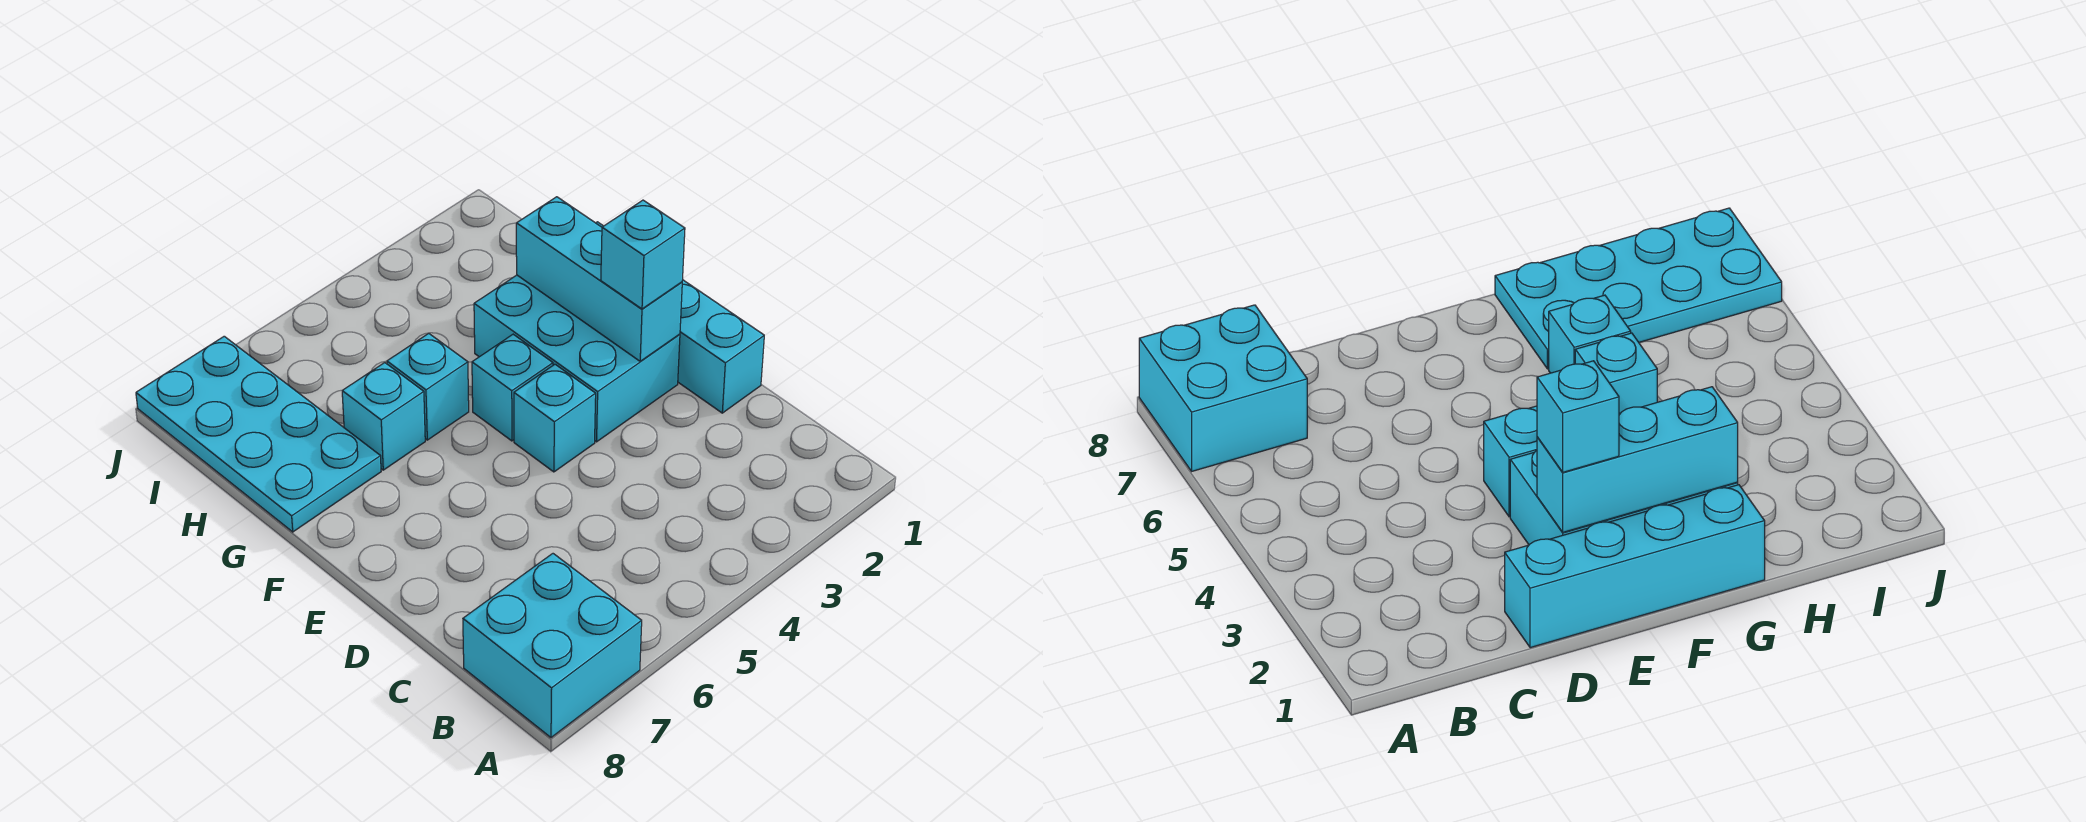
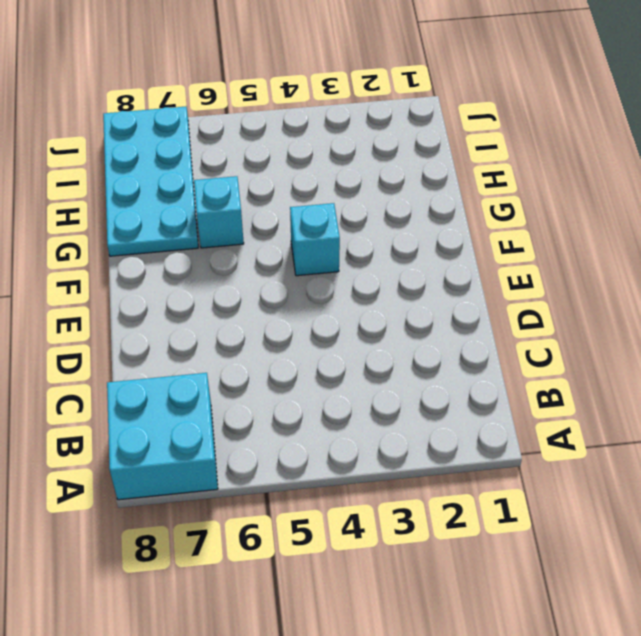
none -> cyan brick D1:G1 level 1
none -> cyan brick E2:G3 level 1

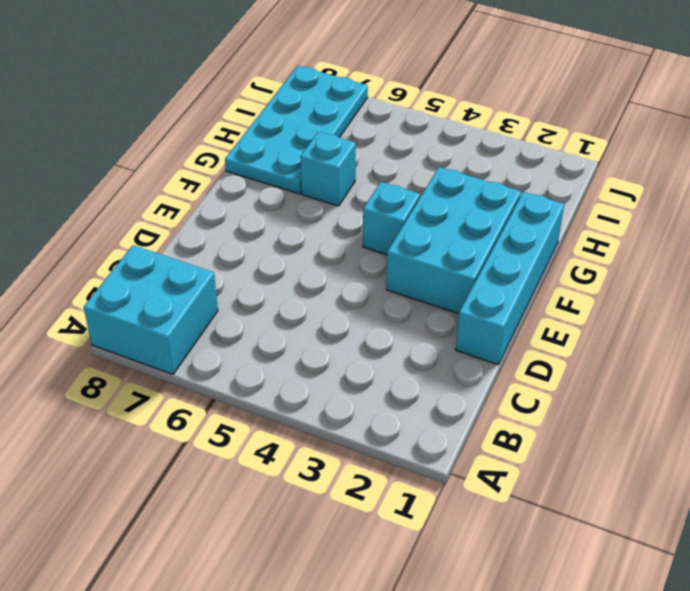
none -> cyan brick E4 level 1
none -> cyan brick G5 level 1

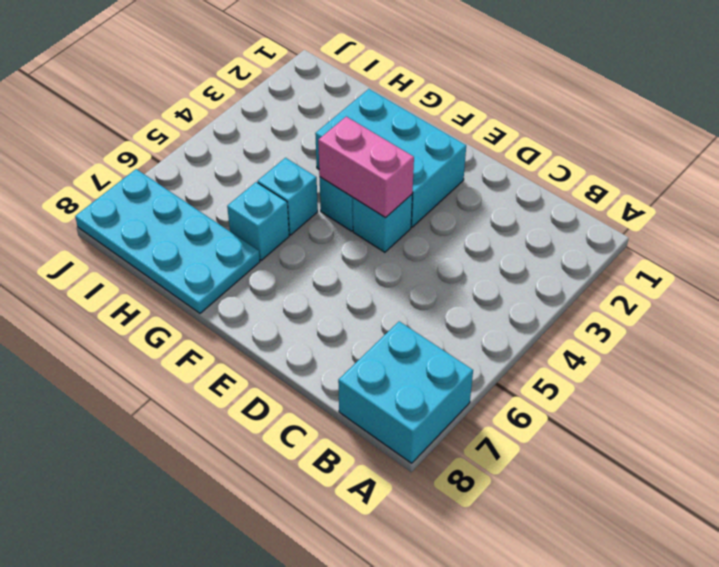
pink brick E4:F4 level 2 -> none
none -> cyan brick D1:G1 level 1
none -> cyan brick E2:G2 level 2

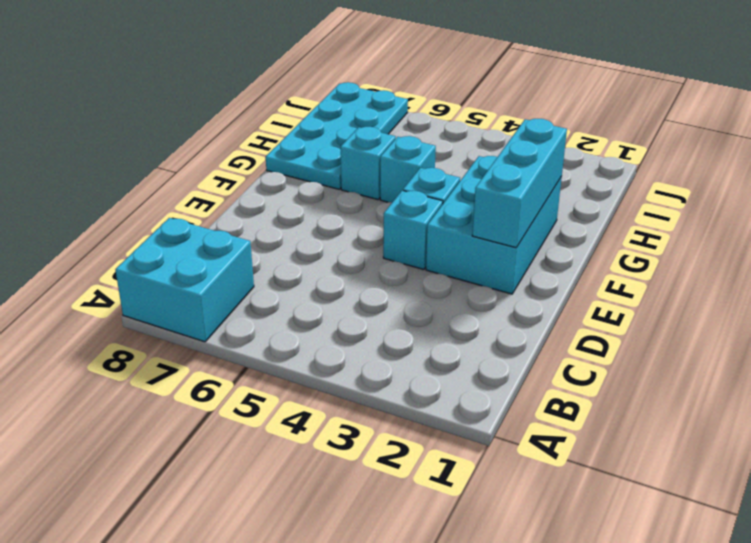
none -> cyan brick D1:G1 level 1
none -> cyan brick E2 level 3

